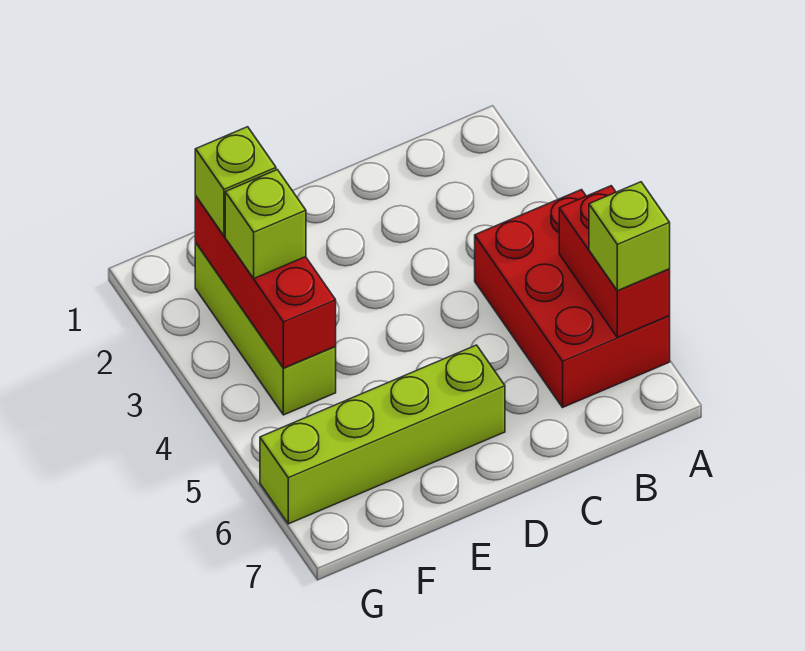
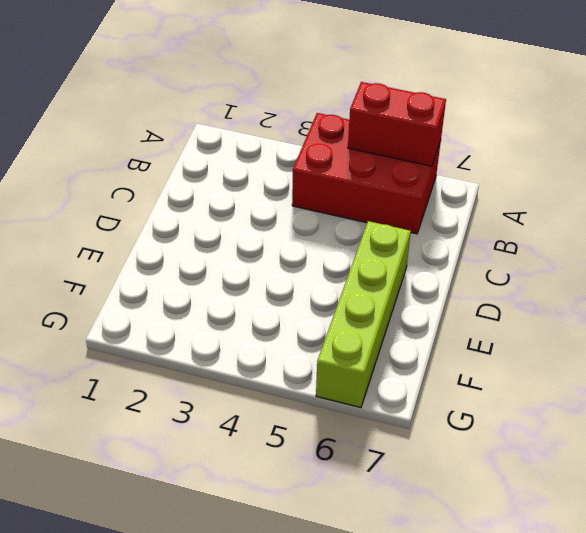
none -> lime brick F2:F4 level 1
none -> red brick F2:F4 level 2

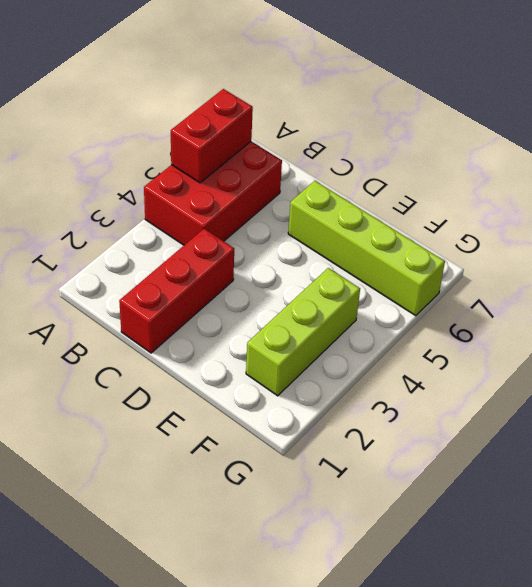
red brick C1:C3 level 1 -> red brick F2:F4 level 2
none -> lime brick A6 level 3
none -> lime brick F2 level 3

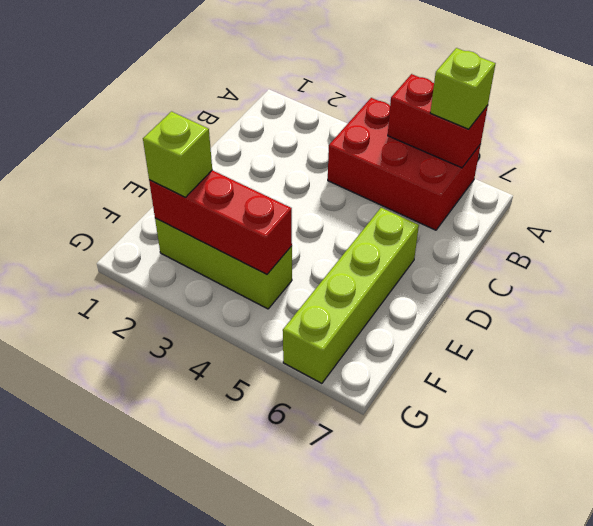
none -> lime brick F3 level 3

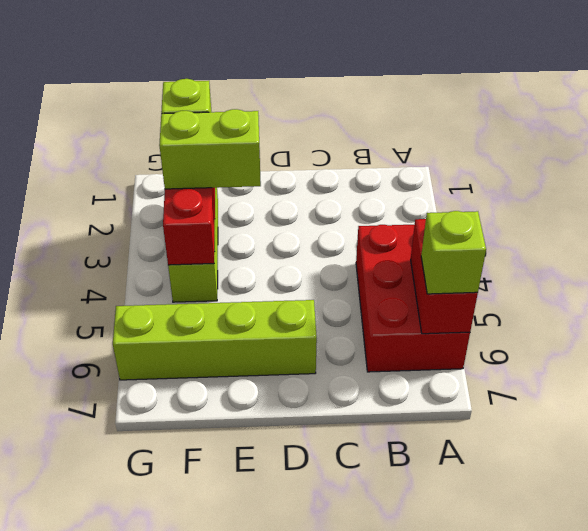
lime brick E3:F3 level 3 -> lime brick F3 level 3

